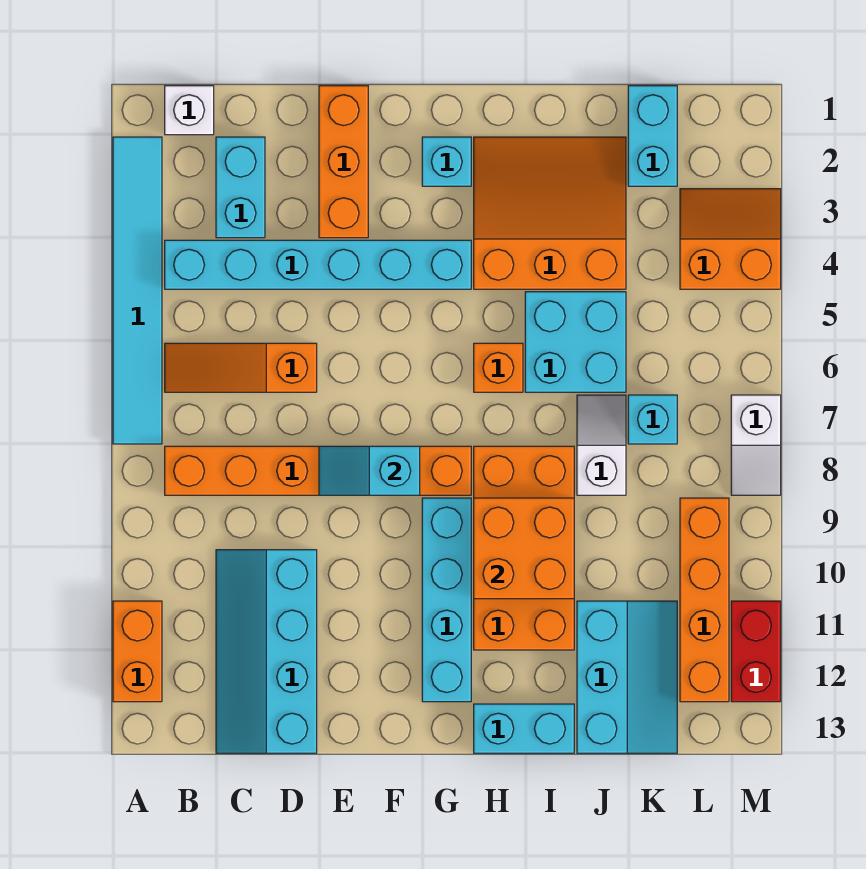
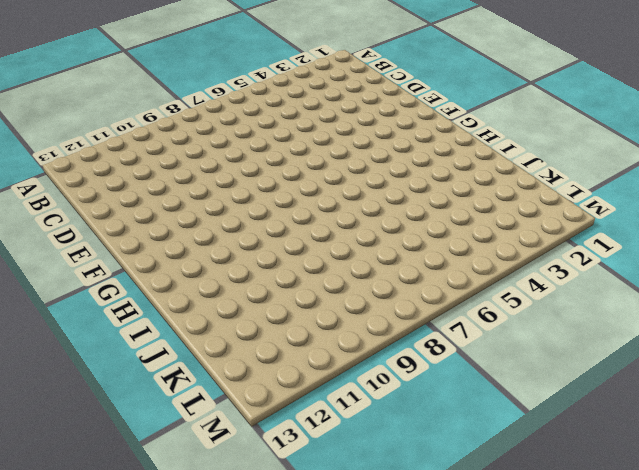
none -> cyan tile A2:A7 level 1
none -> orange brick A11:A12 level 1
none -> white brick B1 level 1

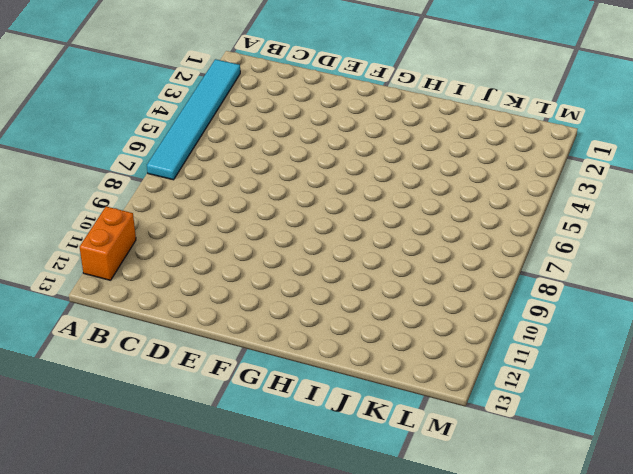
none -> white brick B1 level 1
none -> cyan brick B4:G4 level 1
none -> orange slope B6:D6 level 1 top D

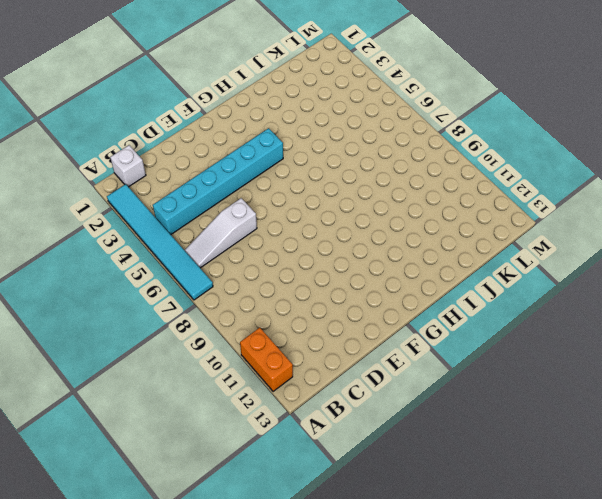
white slope B6:D6 level 1 top D -> orange slope B6:D6 level 1 top D
none -> orange brick B8:G8 level 1
none -> cyan brick C2:C3 level 1
none -> cyan slope C10:D13 level 1 top D

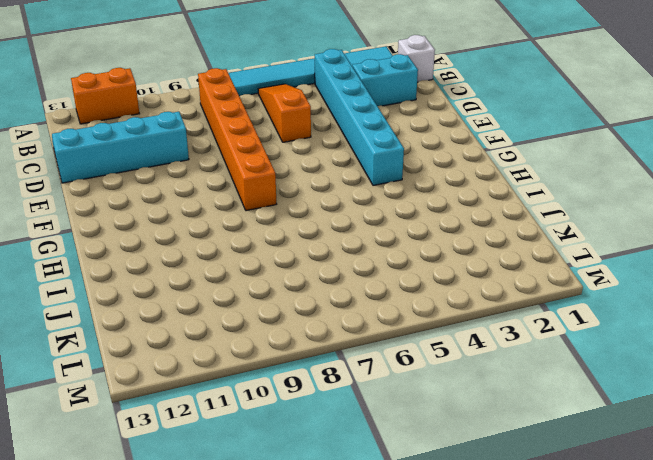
none -> orange brick E1:E3 level 1
none -> cyan brick G2 level 1
none -> cyan brick G9:G12 level 1

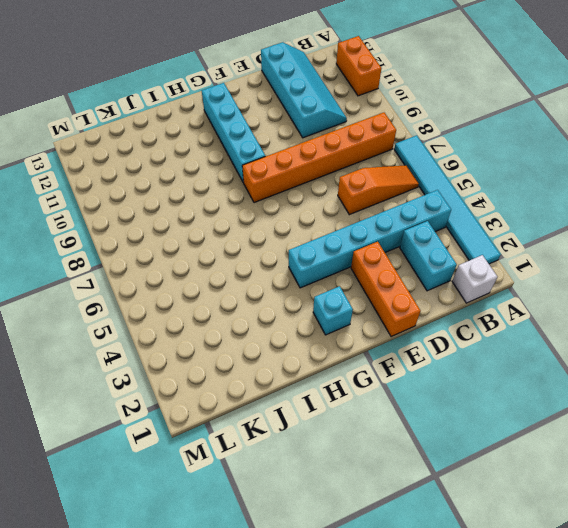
none -> orange slope H2:J4 level 1 top 4
none -> orange brick H6 level 1
none -> orange brick H8:I11 level 1

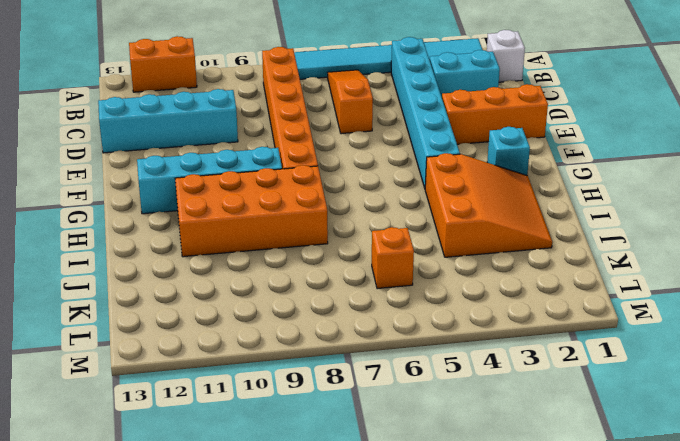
orange brick K6 level 1 -> orange brick H6 level 1
none -> cyan brick H13:I13 level 1
none -> cyan brick I5:J6 level 1
none -> white slope J7:J8 level 1 top 8

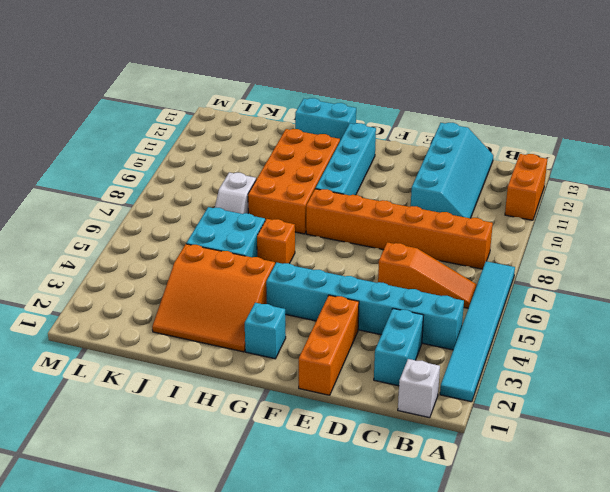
none -> cyan slope J11:K13 level 1 top J
none -> cyan brick K1:K2 level 1
none -> cyan brick K7 level 1

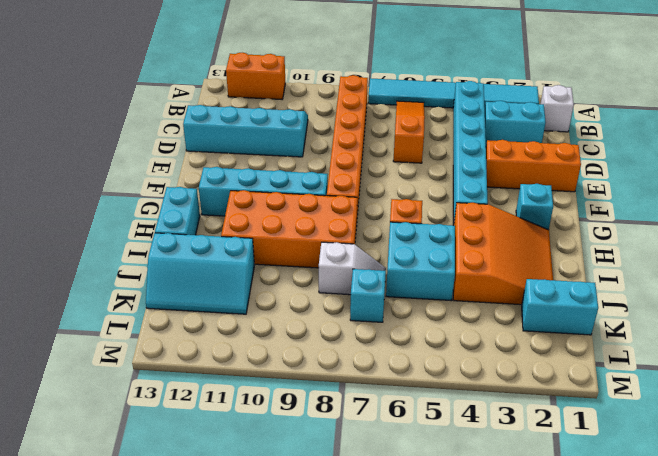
none -> orange slope L3:M4 level 1 top 4
none -> orange brick L9:L12 level 1
none -> white slope M7:M8 level 1 top 7

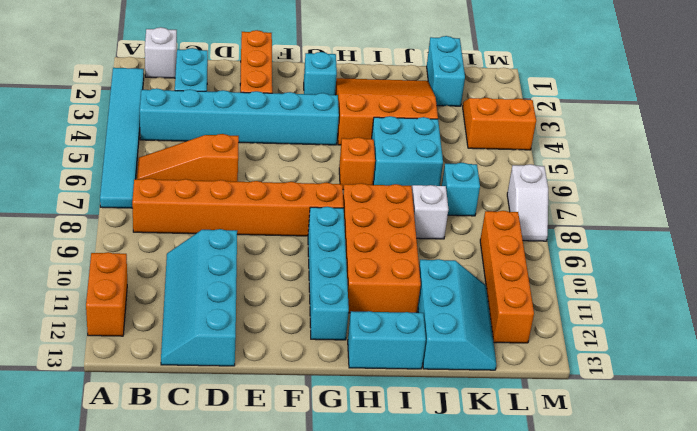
none -> red brick M11:M12 level 1
none -> cyan slope E8:F8 level 2 top F
none -> orange brick H9:I10 level 2

